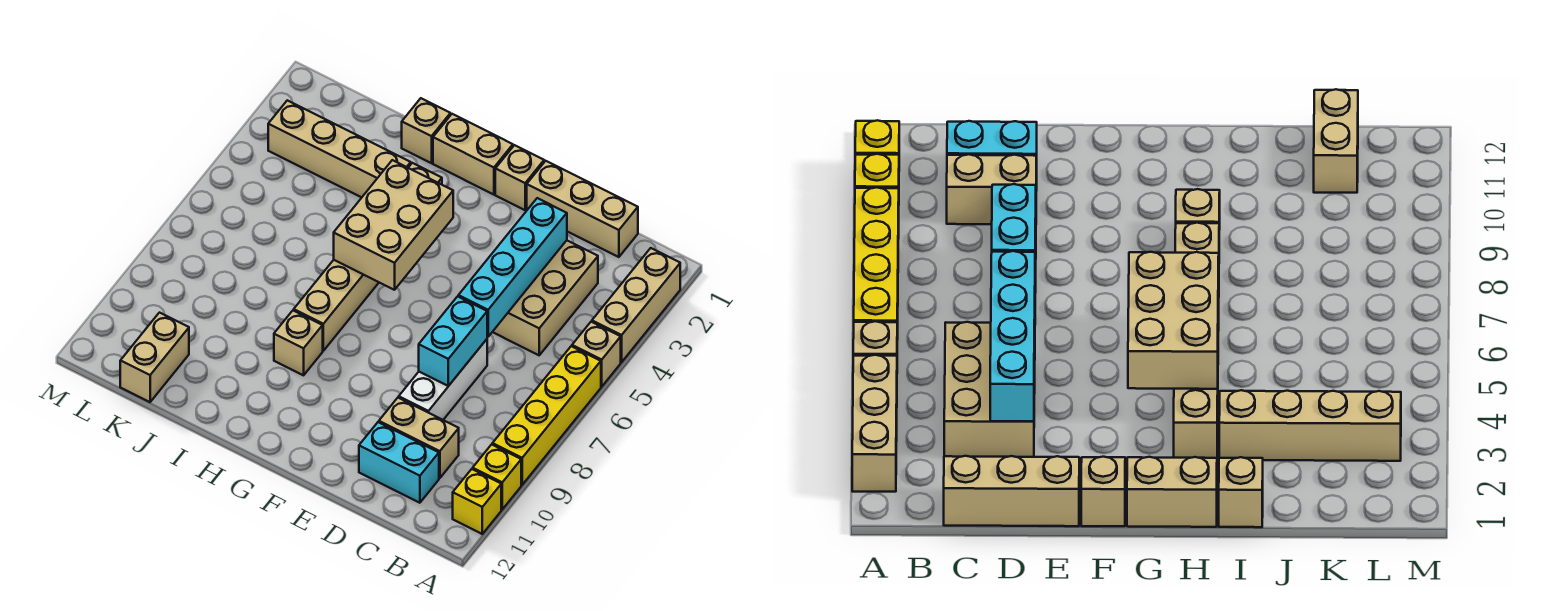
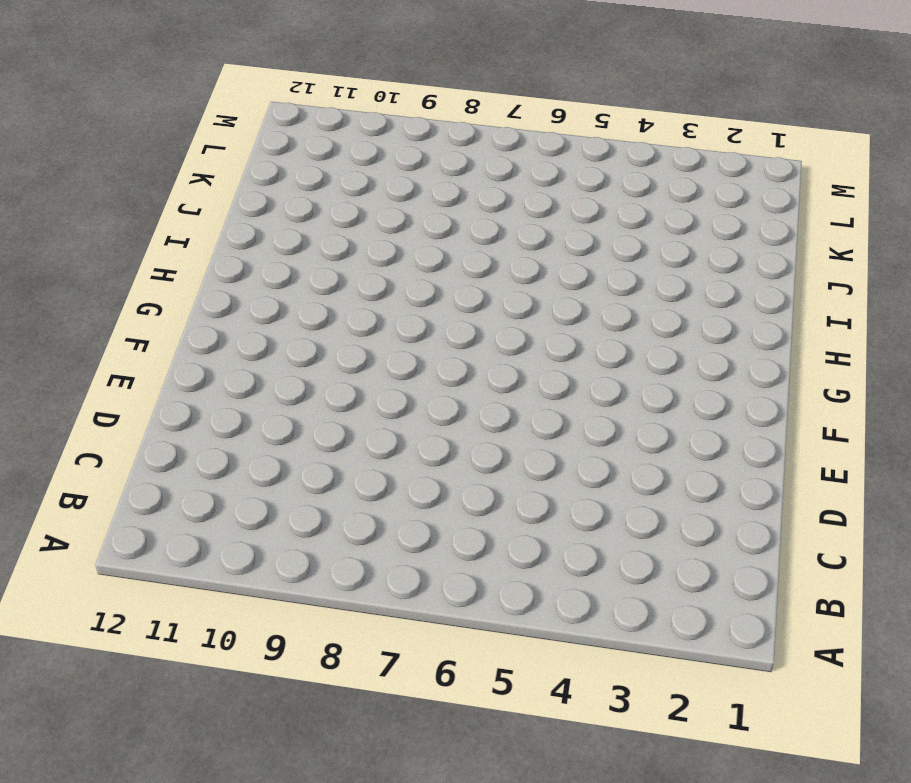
none -> tan brick A2:A4 level 1
none -> tan brick A5 level 1
none -> yellow brick A6:A9 level 1

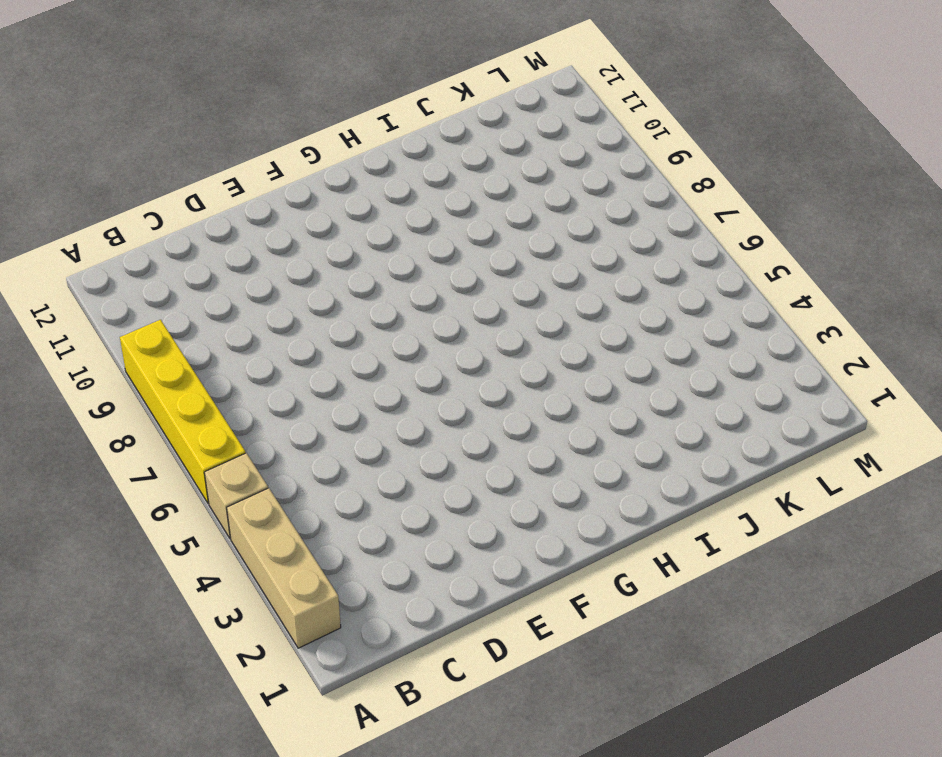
none -> yellow brick A10 level 1
none -> yellow brick A11 level 1
none -> tan brick C1:E1 level 1

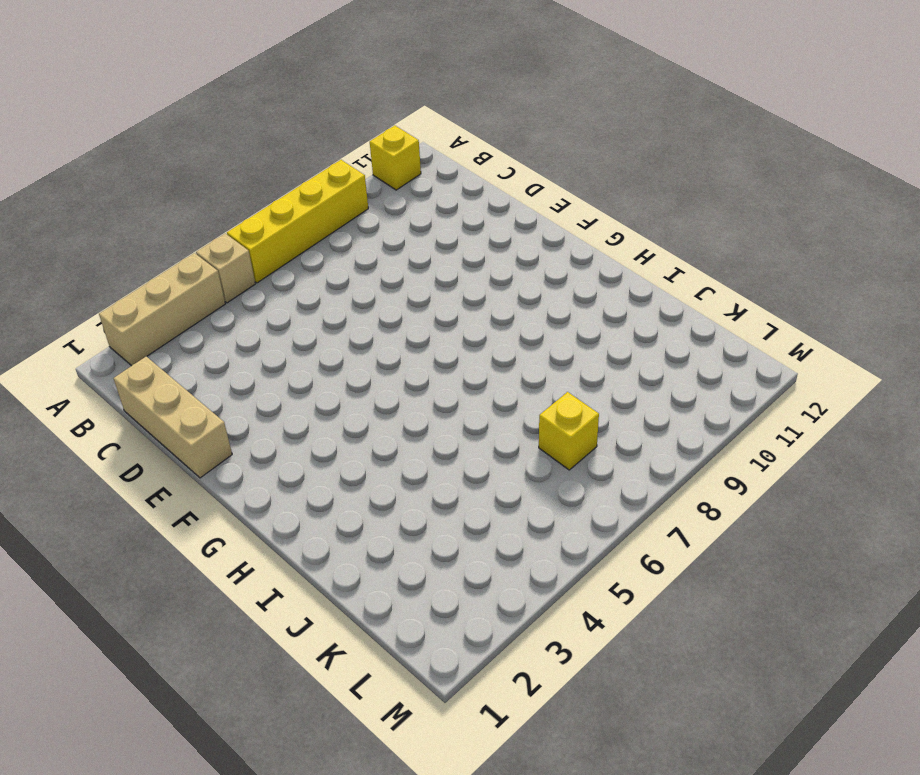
yellow brick K7 level 1 -> yellow brick A10 level 1
none -> tan brick C3:D5 level 1
none -> tan brick C10:D10 level 1
none -> cyan brick C11:D11 level 1

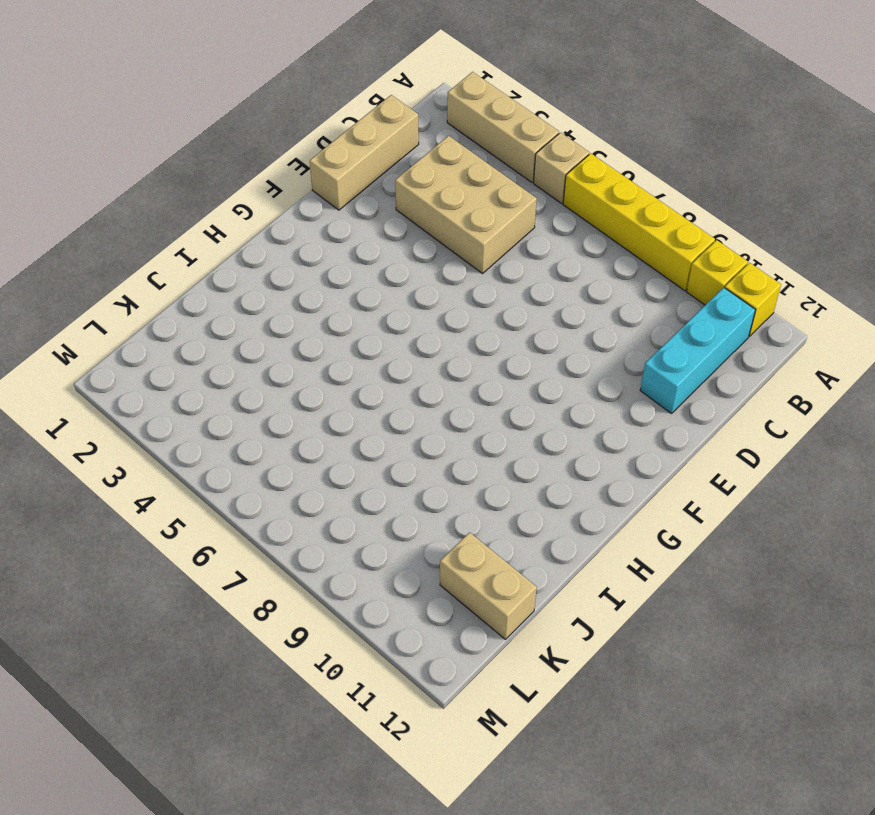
cyan brick B11:D11 level 1 -> cyan brick C11:D11 level 1
none -> tan brick C10:D10 level 1
none -> white brick D7:D9 level 1
none -> tan brick F1 level 1

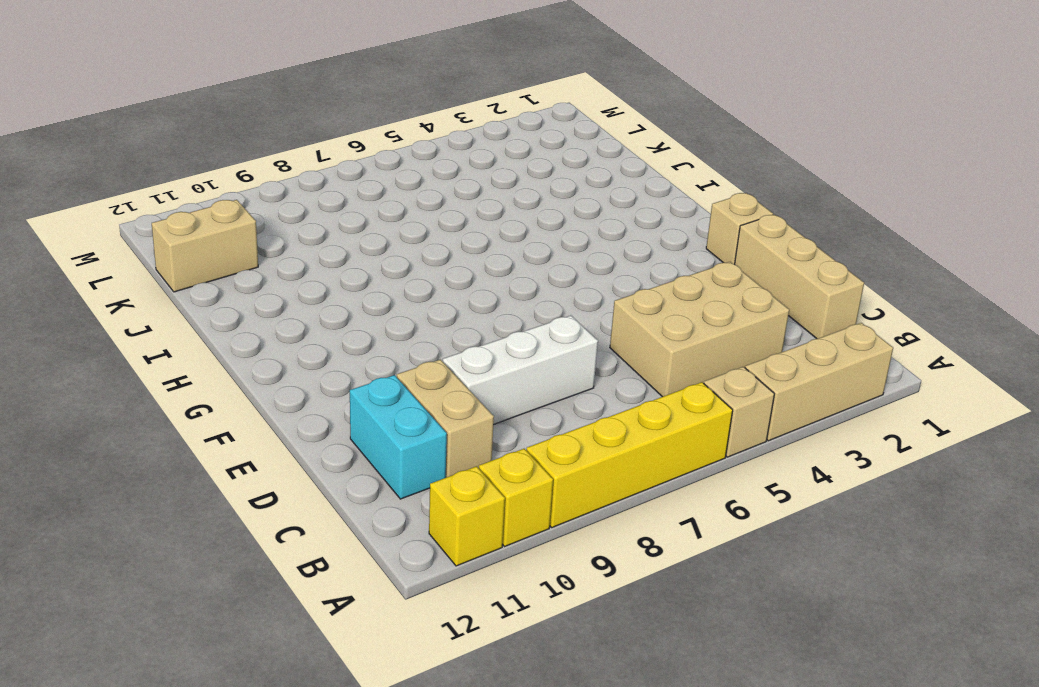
none -> tan brick G1:H1 level 1
none -> tan brick H3:H8 level 1
none -> tan brick H9 level 1

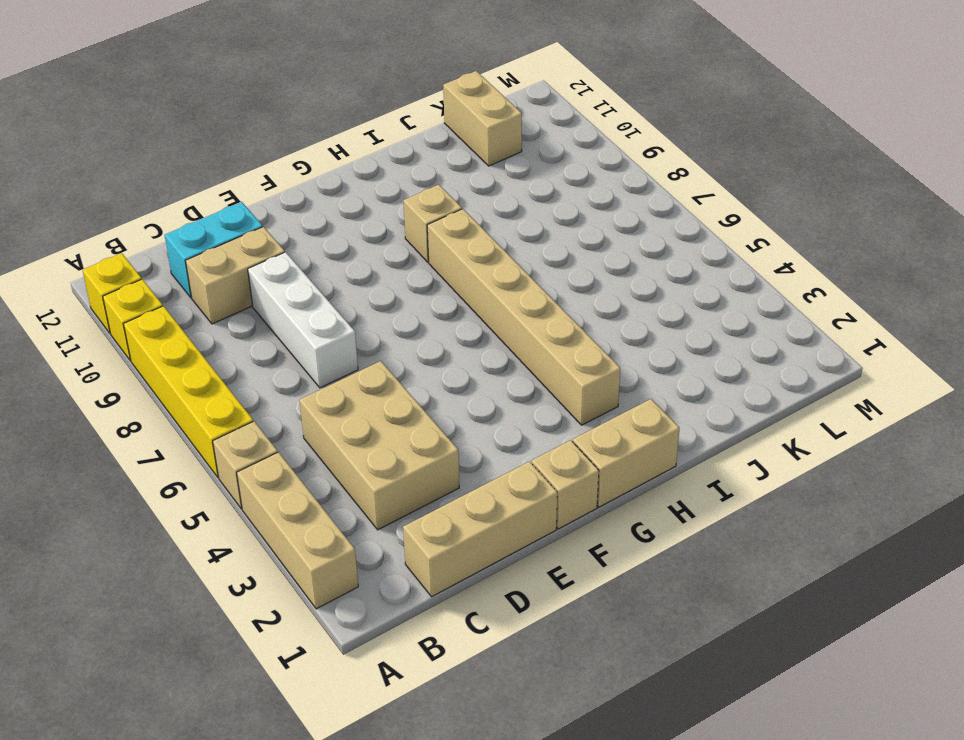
none -> tan brick I1 level 1
none -> tan brick I3:L3 level 1
none -> cyan brick D3:D6 level 2

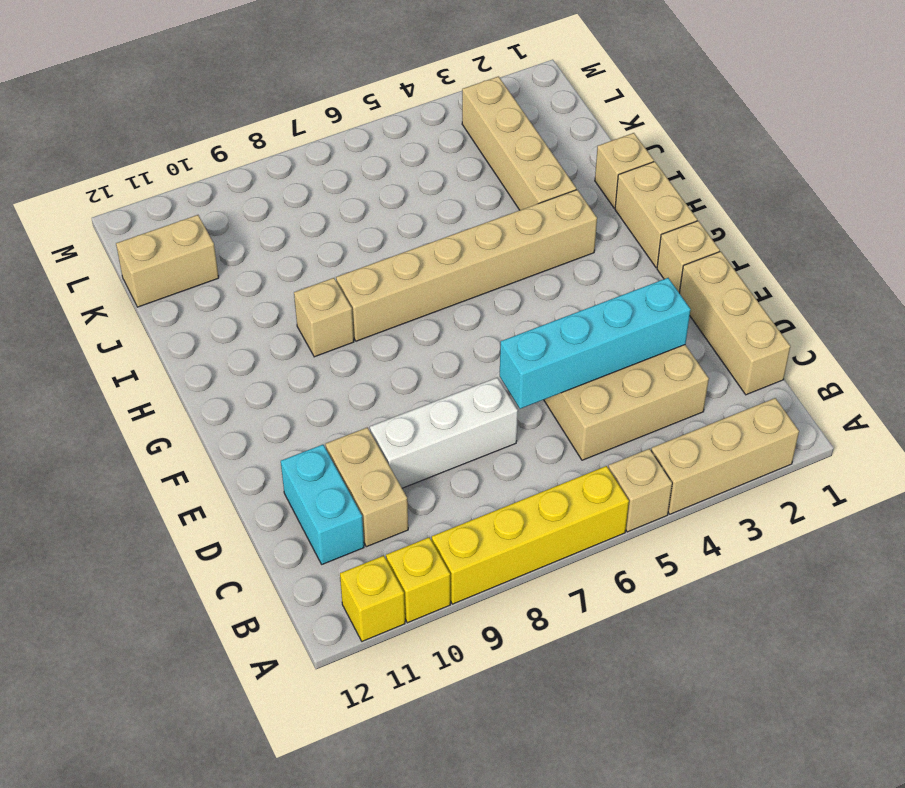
none -> cyan brick D7:D8 level 2
none -> tan brick G4:H6 level 2

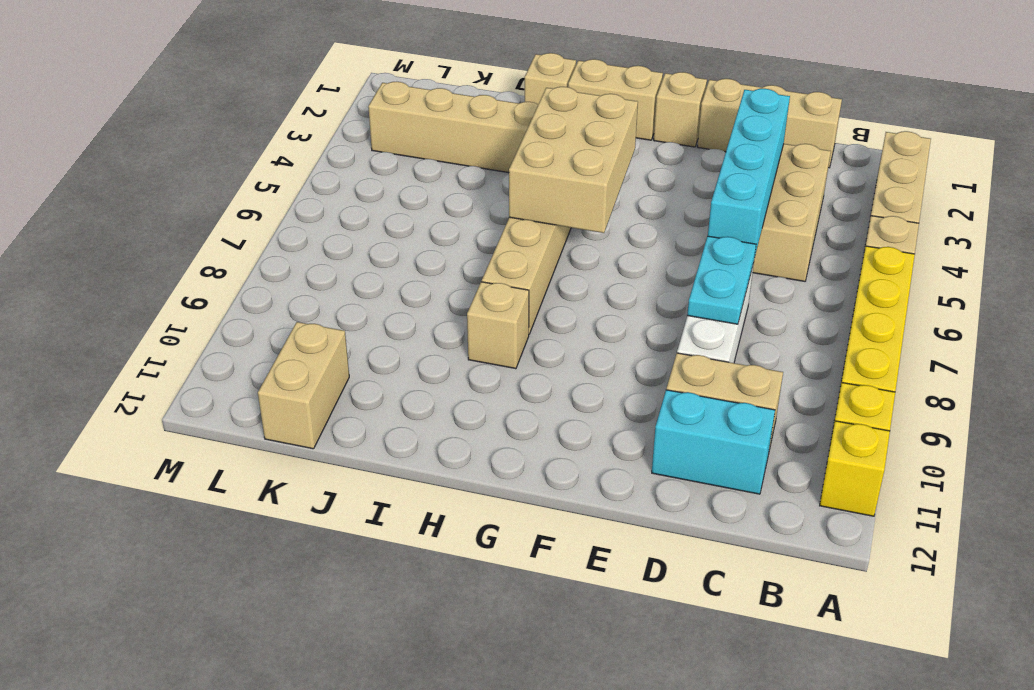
cyan plate D7:D8 level 2 -> cyan brick D7:D8 level 2

